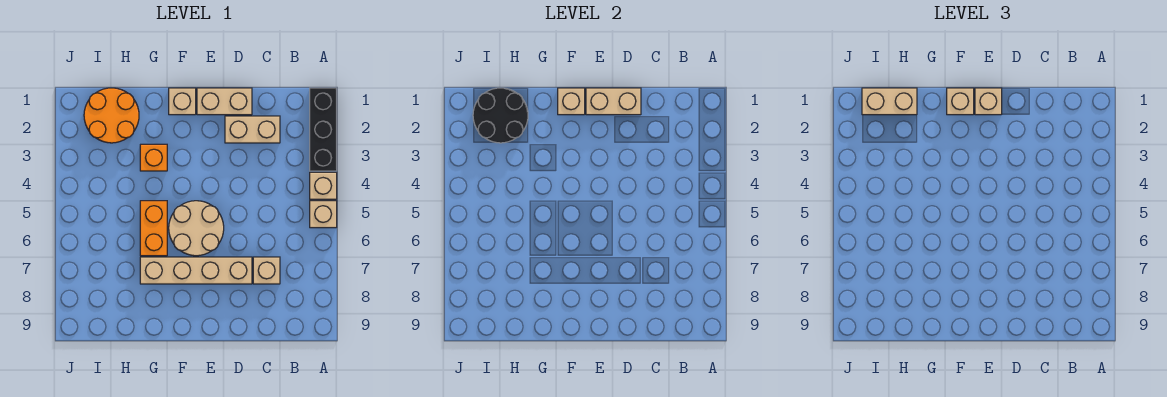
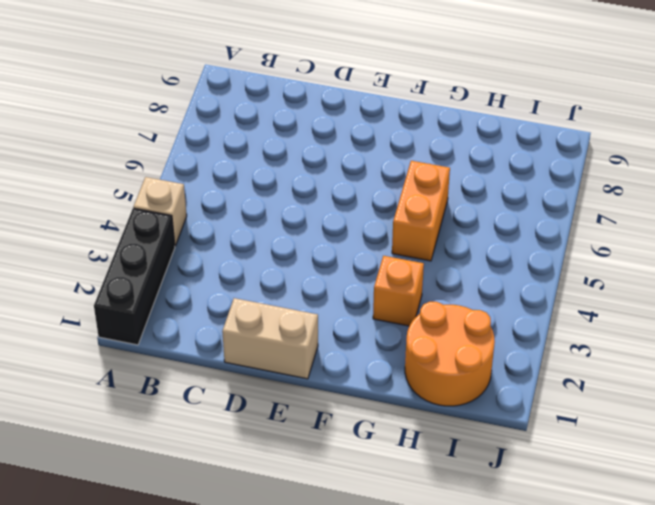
none -> tan brick A5 level 1
none -> tan brick C2:D2 level 1
none -> tan brick C7 level 1

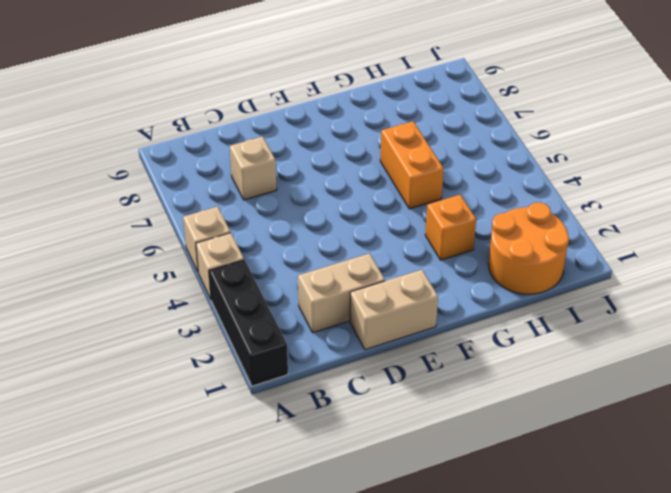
none -> tan brick D7:G7 level 1
none -> tan round brick E5:F6 level 1
none -> tan brick F1 level 1

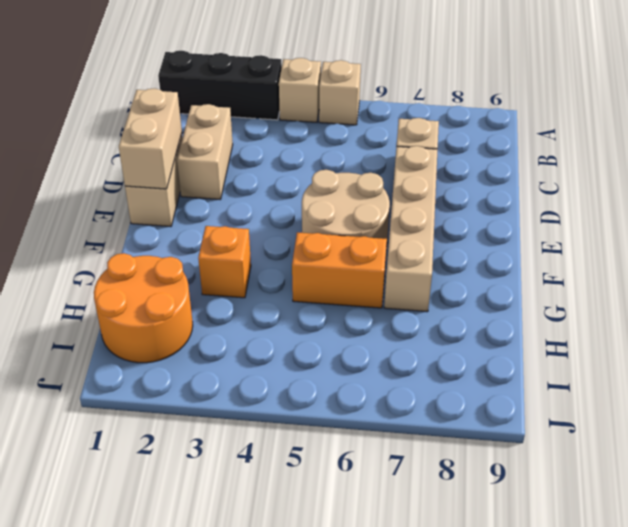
none -> tan brick F1 level 1
none -> tan brick F1 level 2
none -> black round brick H1:I2 level 2

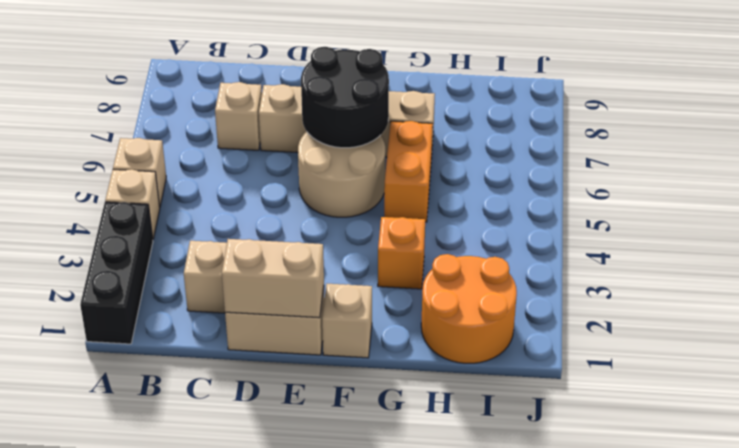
black round brick E6:F7 level 2 -> black round brick H1:I2 level 2
none -> tan brick F1 level 2
none -> tan brick E1 level 3
none -> tan brick F1 level 3

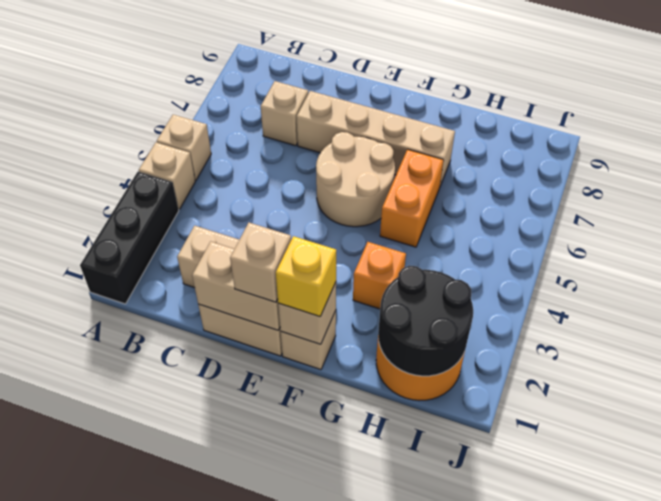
yellow brick F1 level 3 -> tan brick F1 level 3
none -> tan brick H1:I1 level 3

